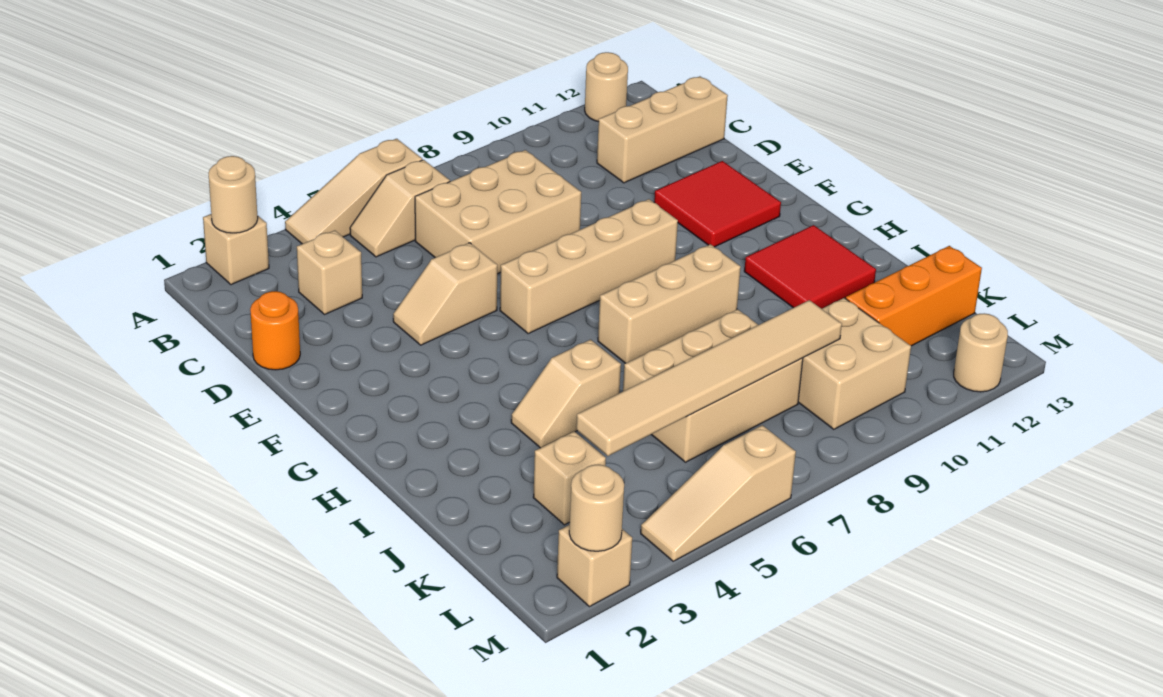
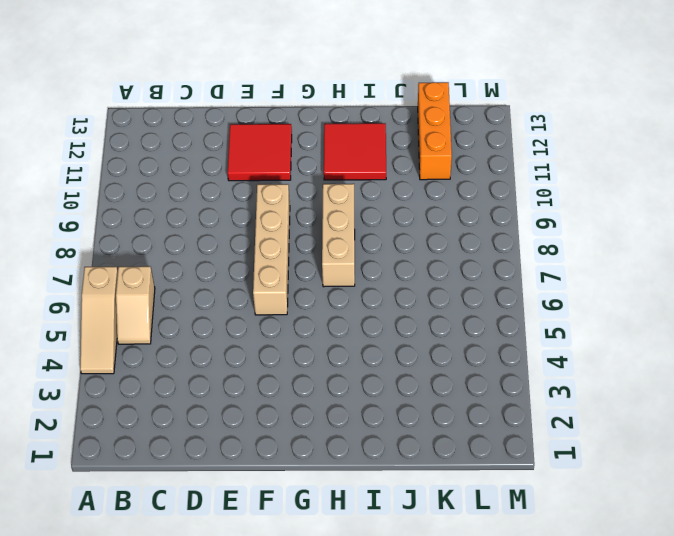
none -> tan brick A2 level 1
none -> tan round brick A12 level 1
none -> tan brick C3 level 1

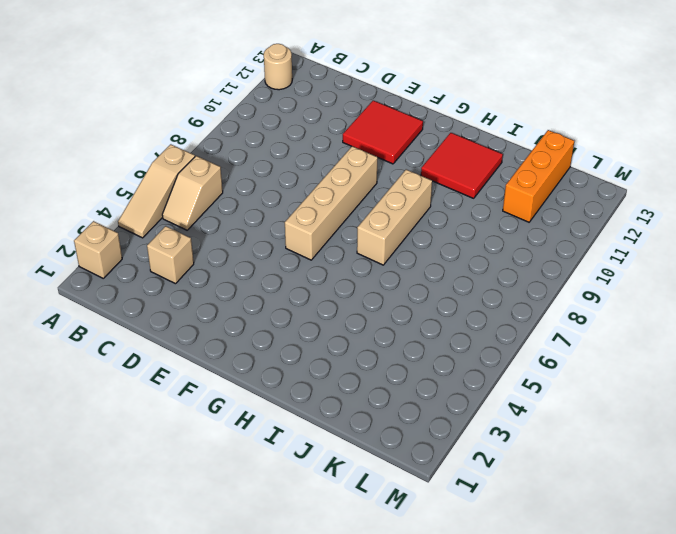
none -> tan brick C6:D8 level 1
none -> tan brick C11:C13 level 1
none -> orange round brick D1 level 1

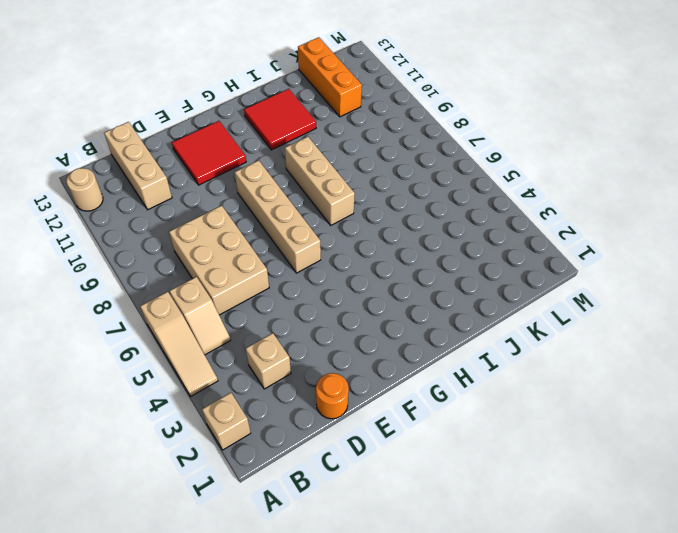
none -> tan slope E4:E5 level 1 top 5
none -> tan slope I4:I5 level 1 top 5
none -> tan brick J6:K8 level 1

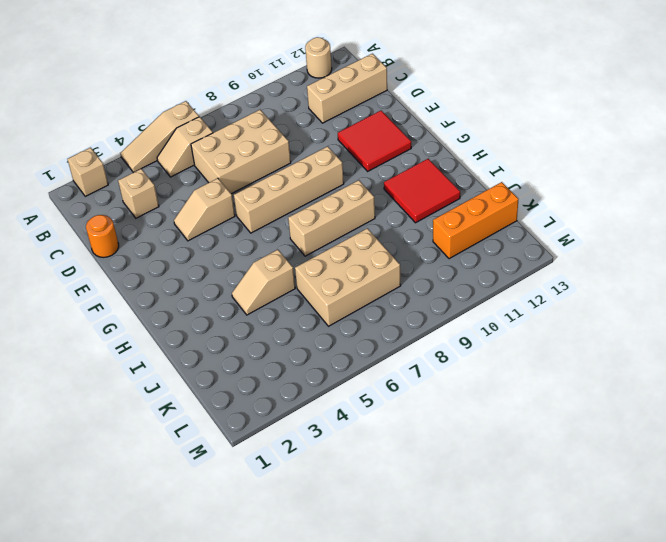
none -> tan brick K3 level 1
none -> tan brick K9:L10 level 1
none -> tan brick M2 level 1

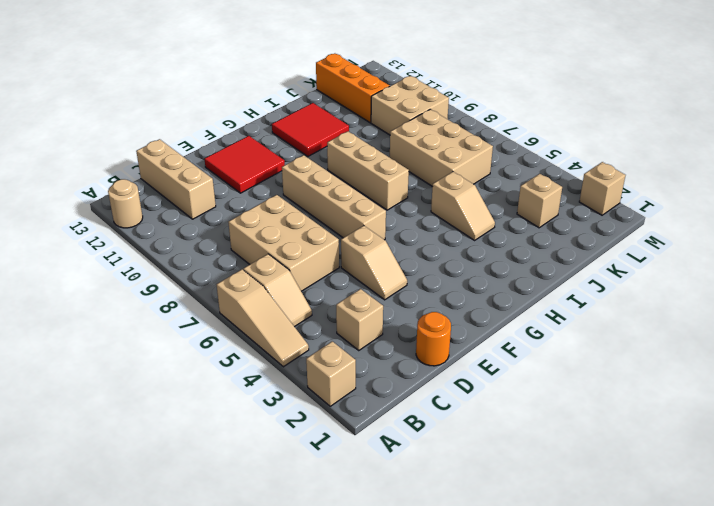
none -> tan slope M4:M6 level 1 top 6
none -> tan round brick M12 level 1
none -> tan round brick A2 level 2

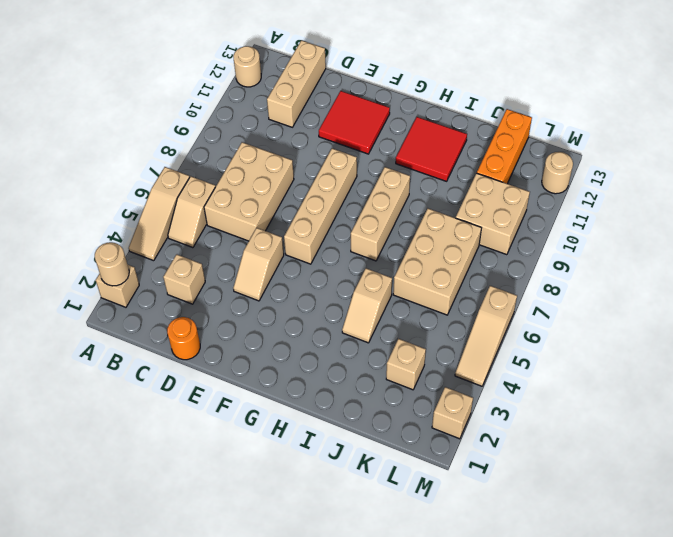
none -> tan tile K4:K9 level 2
none -> tan round brick M2 level 2

